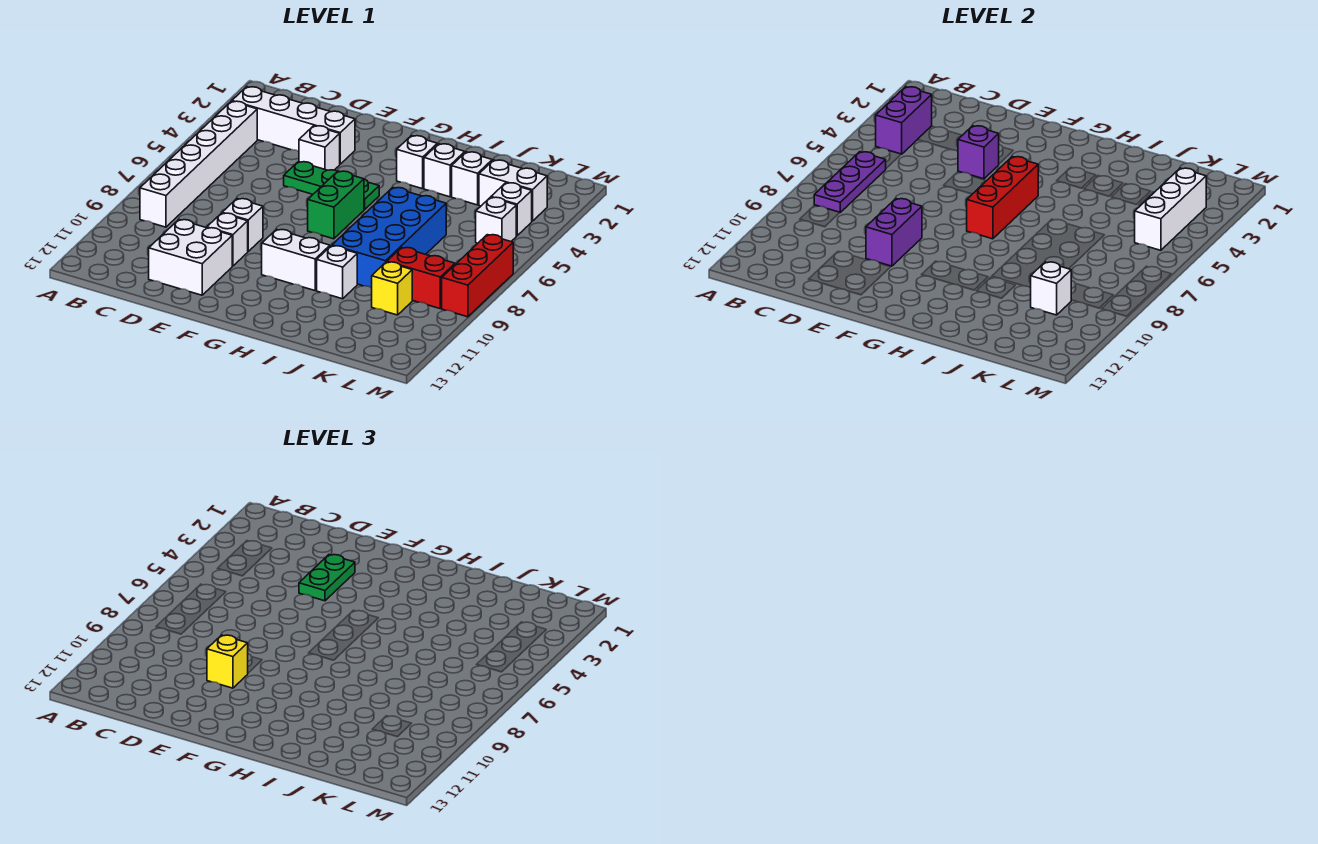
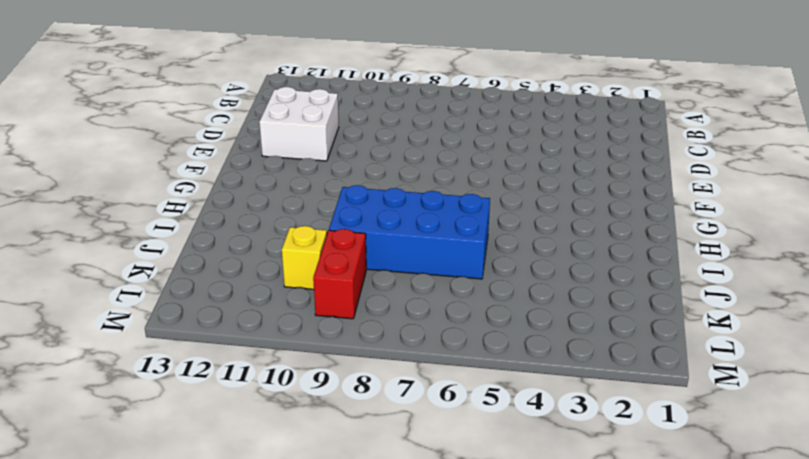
none -> white brick B3:E3 level 1
none -> white brick B4:B9 level 1
none -> white brick E4 level 1

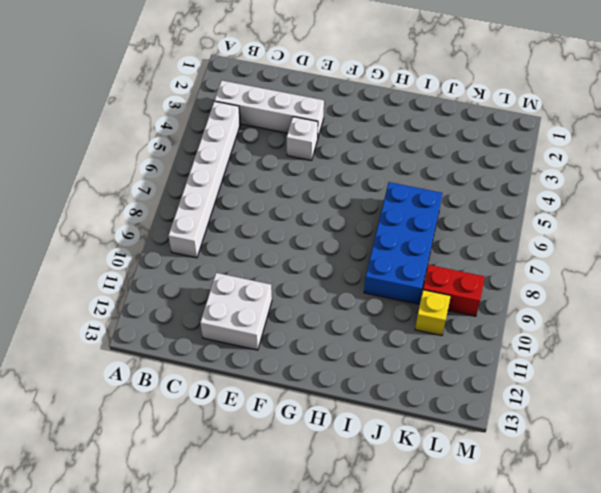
none -> green plate E5:G5 level 1
none -> white brick E9 level 1
none -> white brick E10 level 1

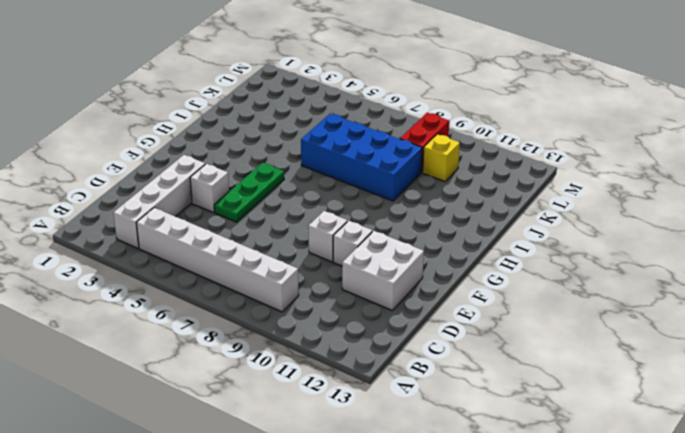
none -> green brick G6:G7 level 1
none -> white brick G10:H10 level 1
none -> white brick H3 level 1

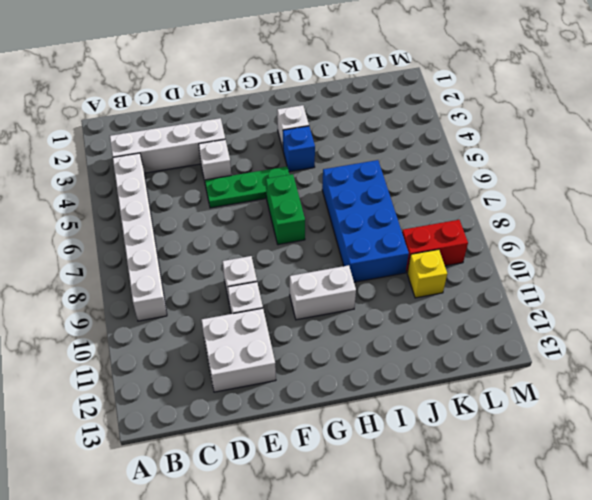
blue brick H4 level 1 -> none
none -> white brick I3 level 1
none -> white brick I10 level 1
none -> white brick J3 level 1

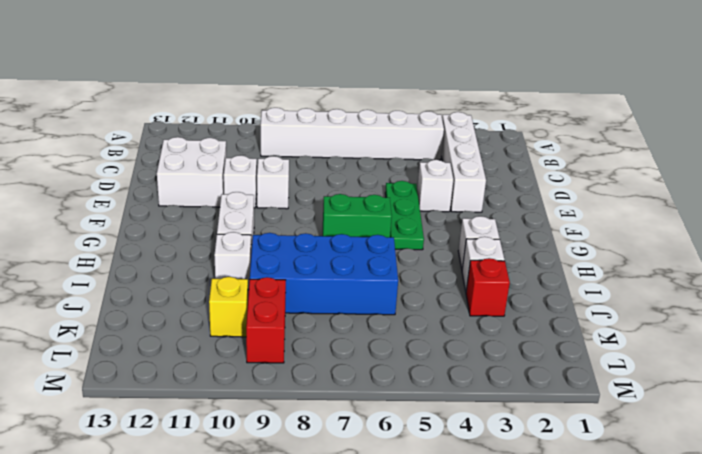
red brick J3 level 1 -> white brick J3 level 1
none -> white brick K3:L3 level 1
none -> white brick L4 level 1
none -> white brick L5 level 1

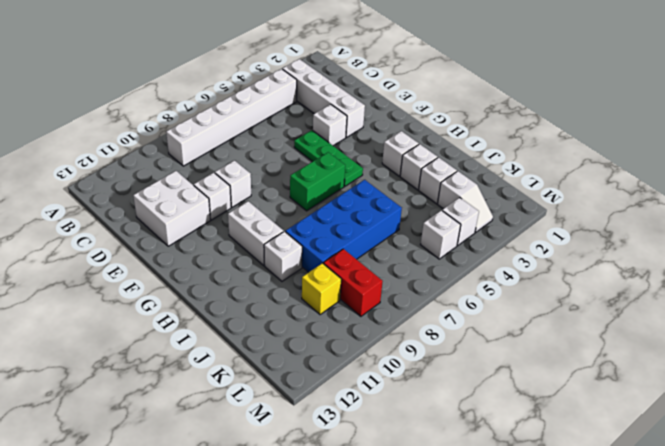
white slope K3:L3 level 1 top K -> white brick K3:L3 level 1
none -> red brick M7:M9 level 1
none -> purple brick B3:B4 level 2
none -> purple plate B6:B8 level 2

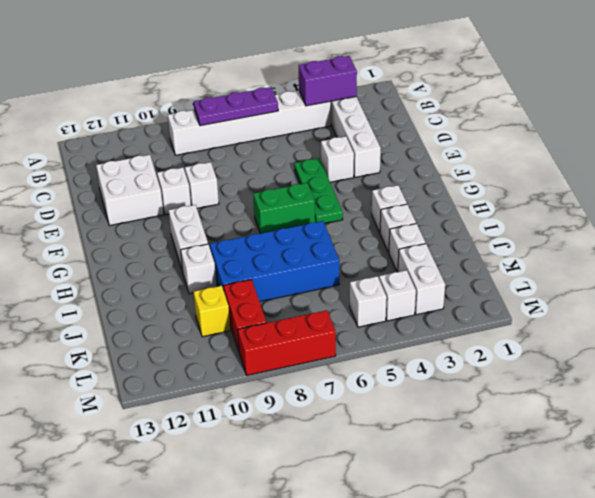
none -> purple brick E4 level 2
none -> purple brick E9:E10 level 2
none -> red brick G5:G7 level 2

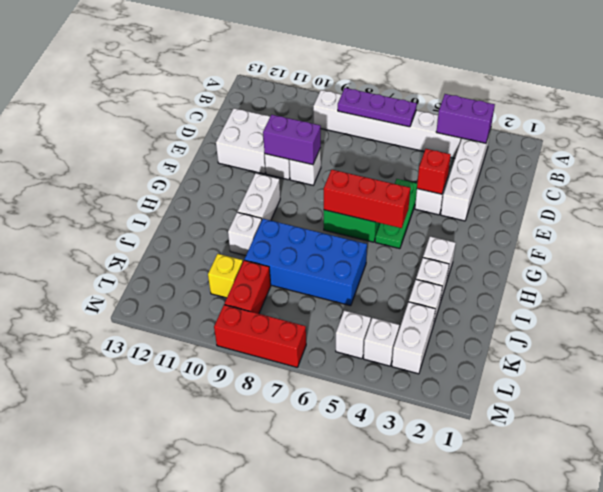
red brick E4 level 2 -> purple brick E4 level 2
none -> white brick K10 level 2
none -> white brick L3:L5 level 2
none -> green plate E3:E4 level 3

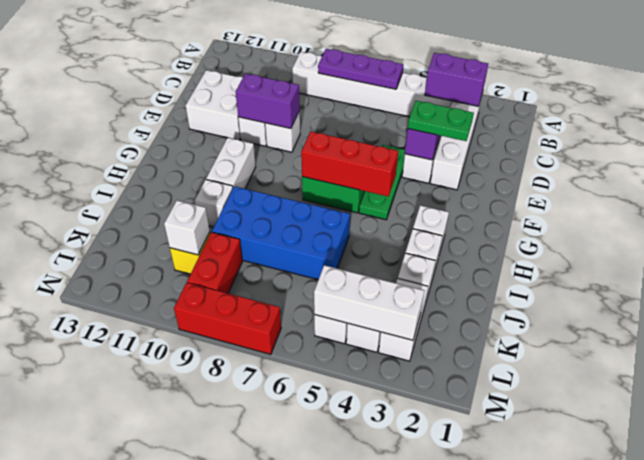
none -> yellow brick E10 level 3

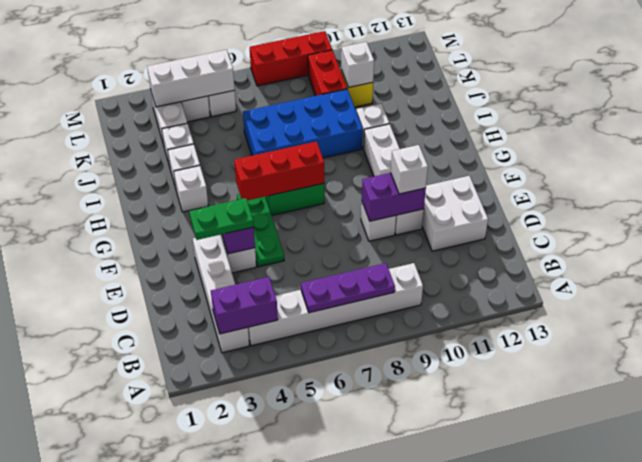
white brick E10 level 3 -> yellow brick E10 level 3

